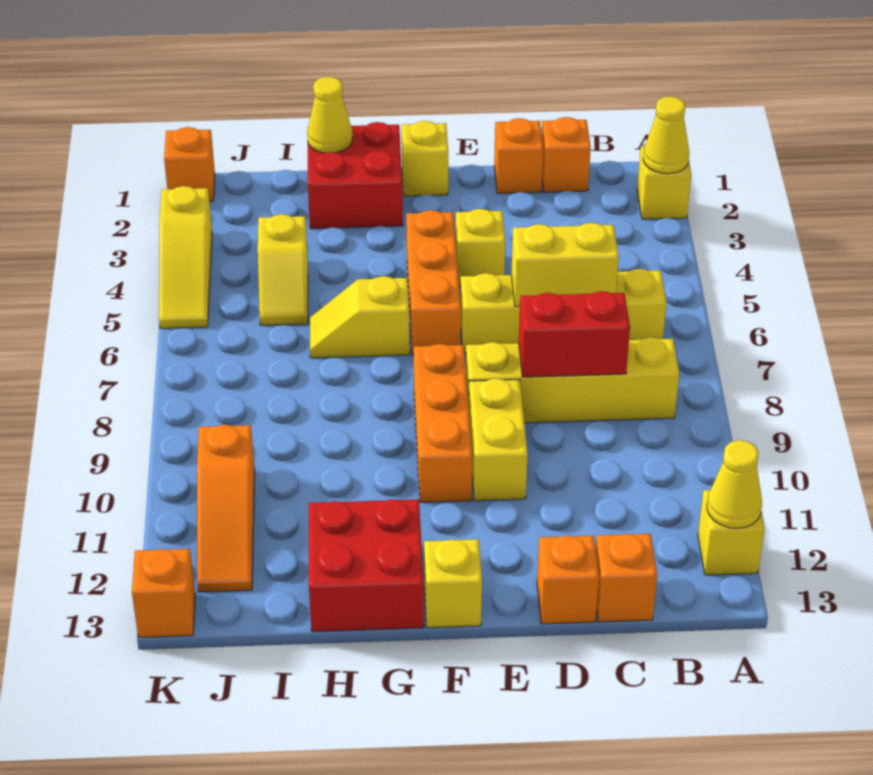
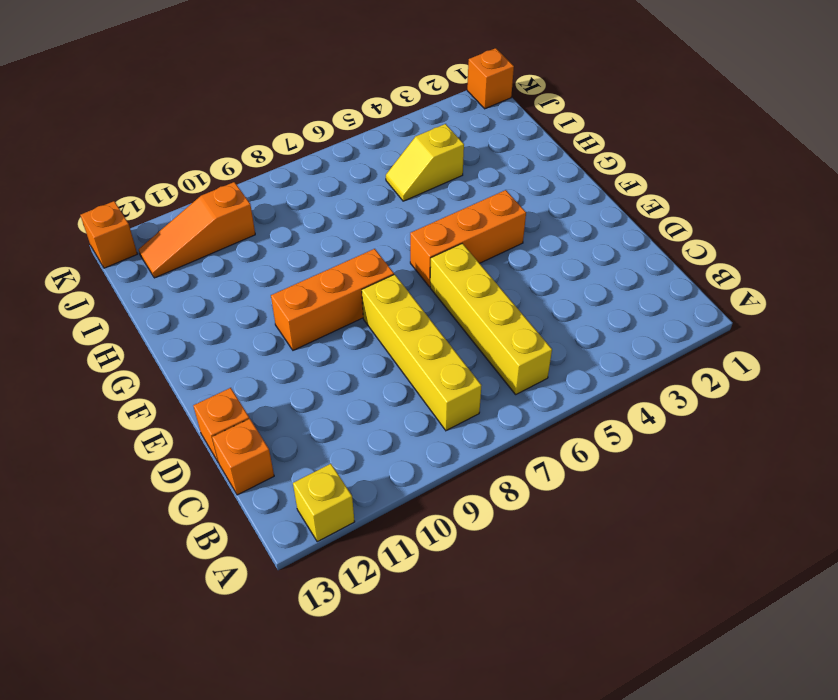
none -> yellow brick A2 level 1
none -> orange brick C1 level 1
none -> orange brick D1 level 1

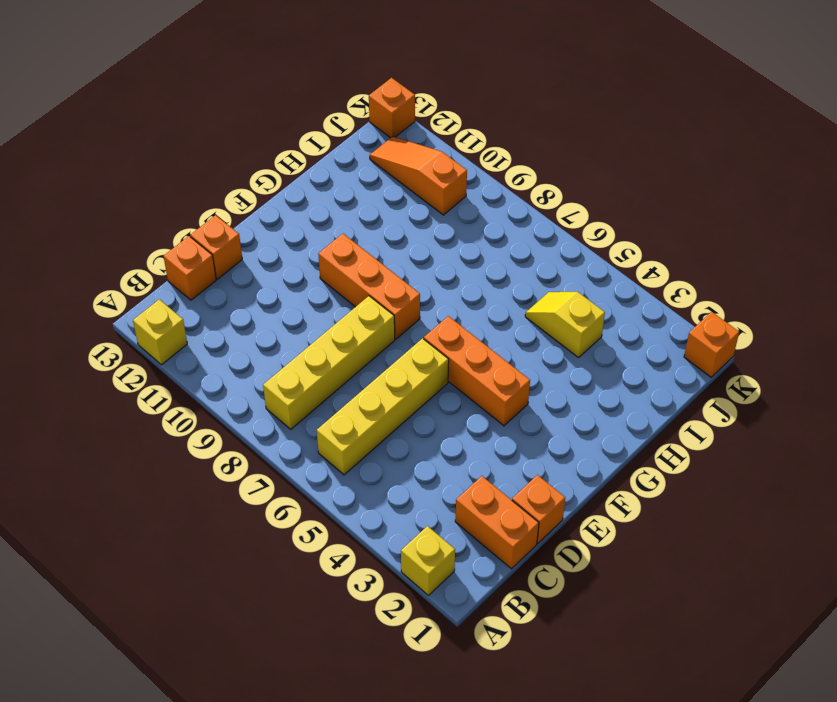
orange brick C1:C2 level 1 -> orange brick C1 level 1
none -> yellow brick E4 level 1
none -> yellow brick E9:E10 level 1
none -> yellow brick F1 level 1

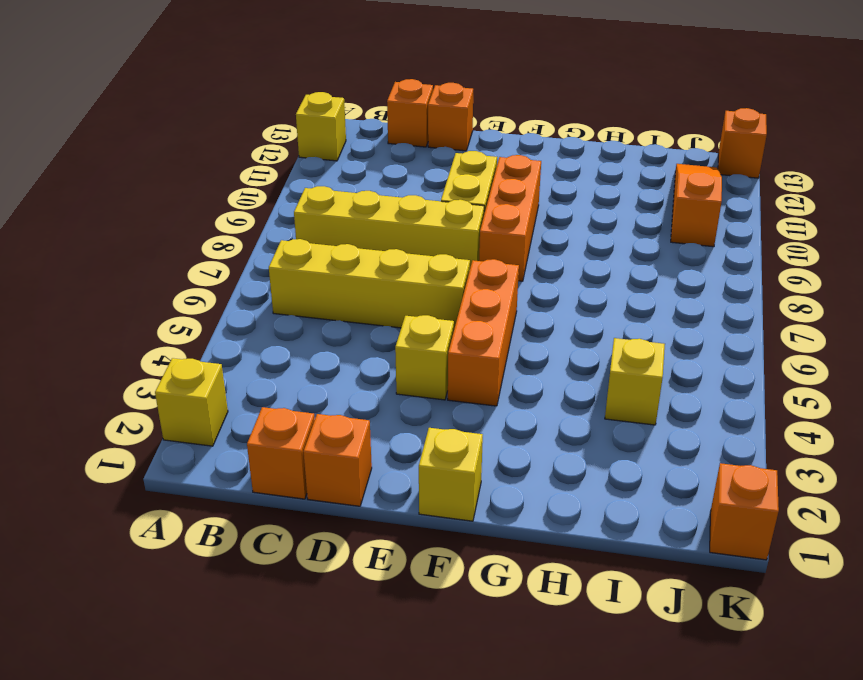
none -> yellow brick F13 level 1
none -> red brick G1:H2 level 1
none -> yellow slope G6:H6 level 1 top G

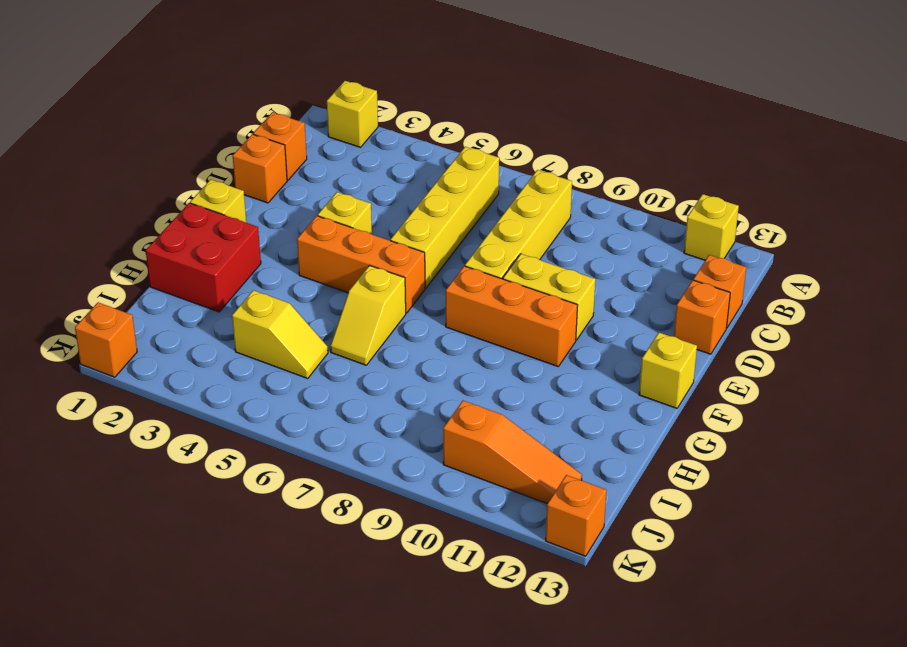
none -> red brick G12:H13 level 1
none -> yellow slope K3:K5 level 1 top 3
none -> yellow cone A2 level 2

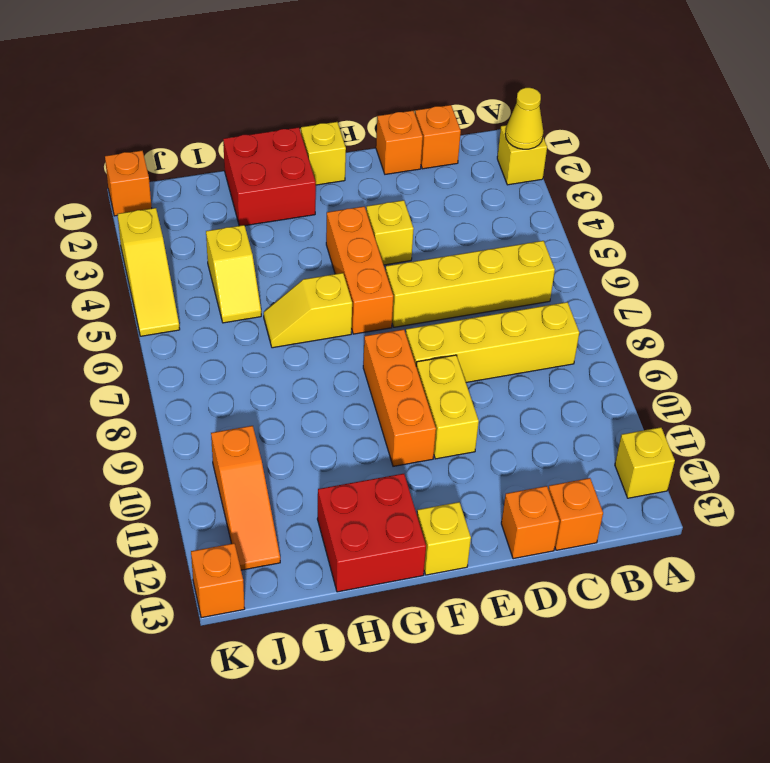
none -> yellow cone A12 level 2
none -> yellow brick C6:D6 level 2
none -> red brick C8:D8 level 2

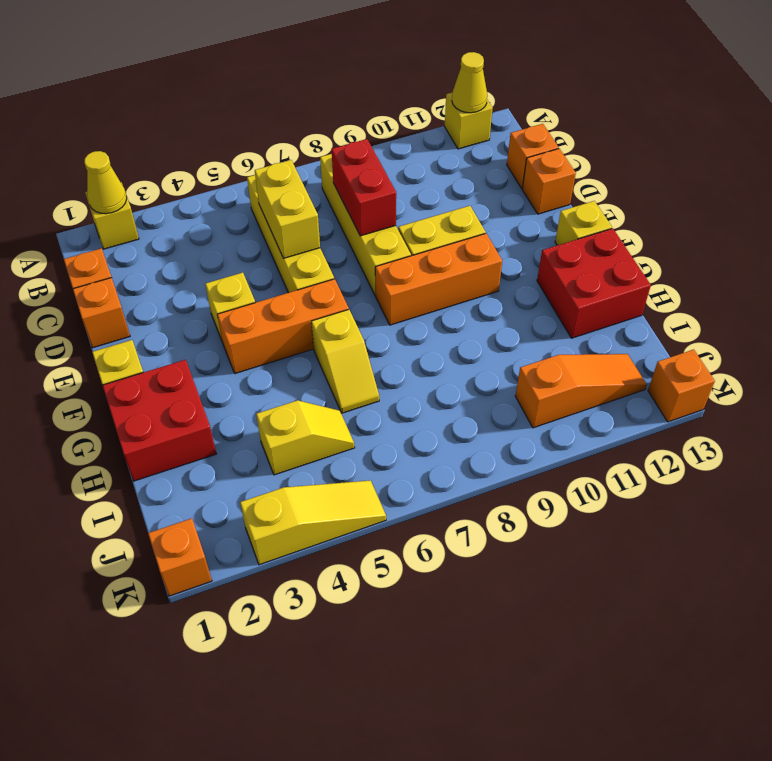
none -> yellow cone H1 level 2

